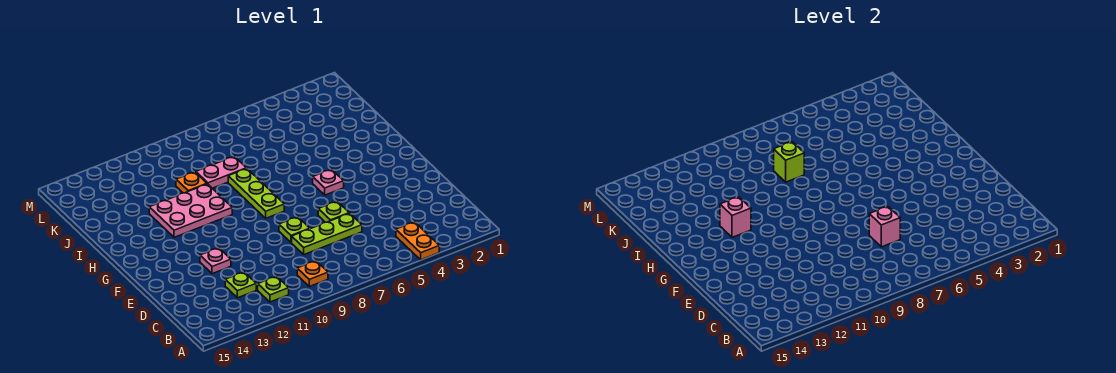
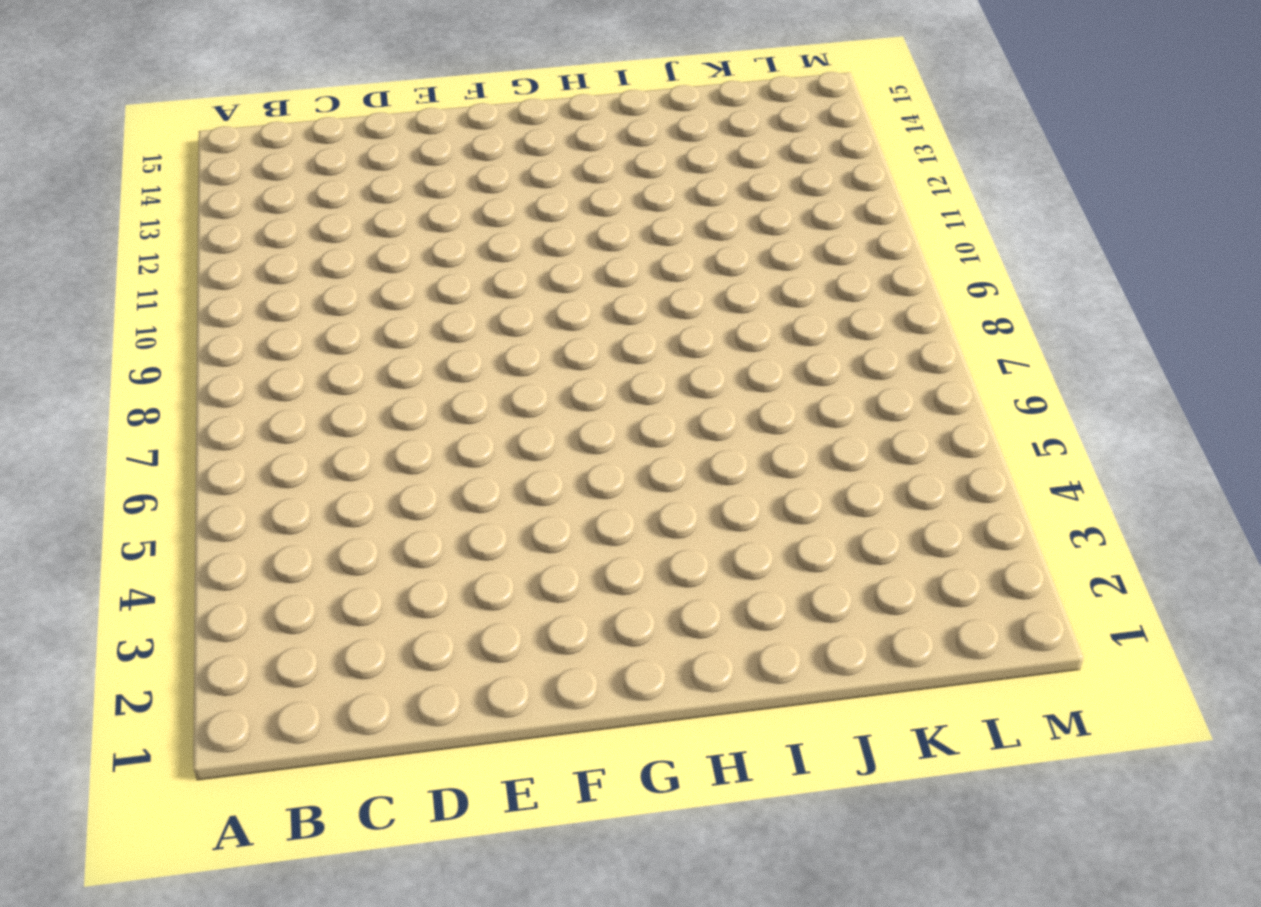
none -> orange plate A4:B4 level 1
none -> orange plate B9 level 1
none -> lime plate B11 level 1

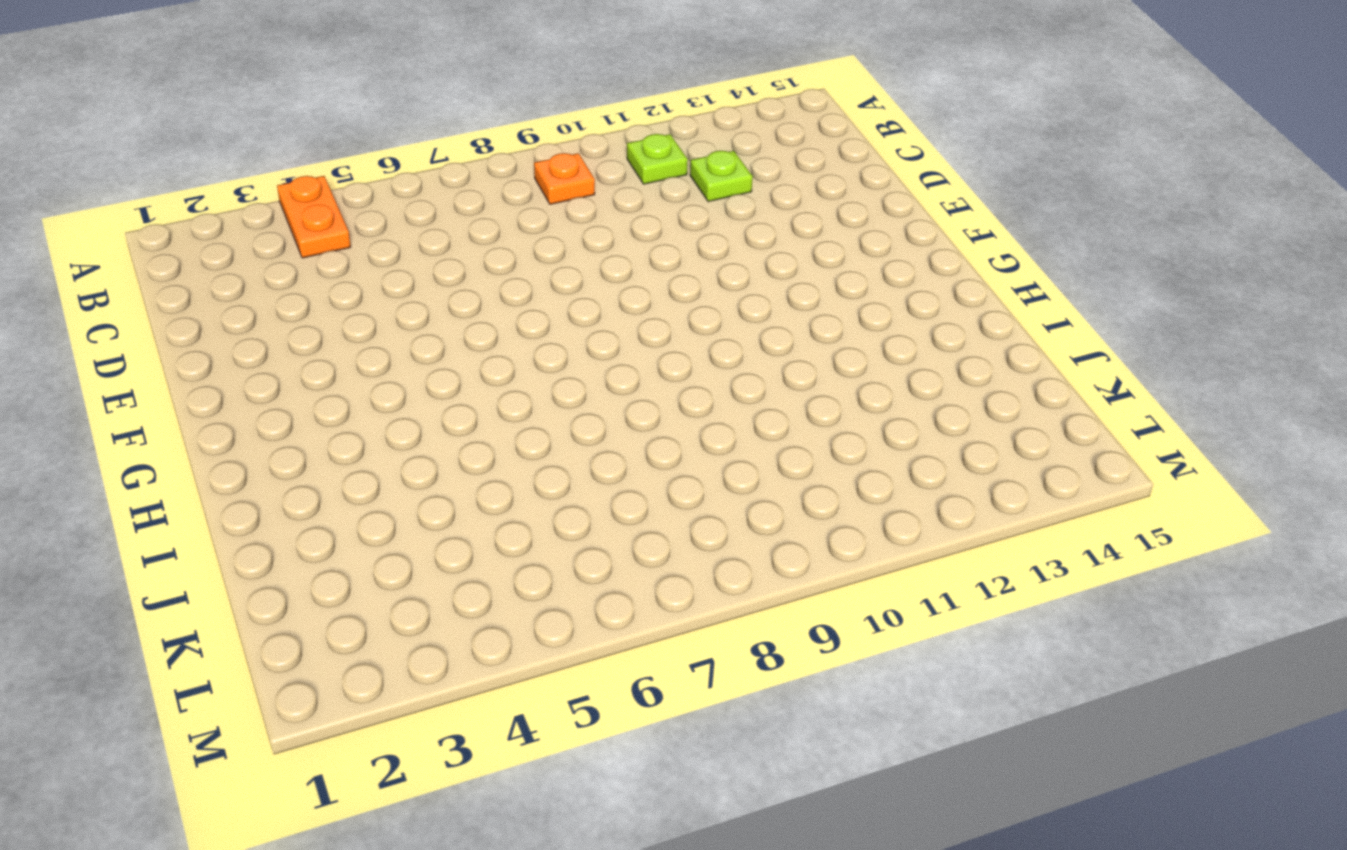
none -> lime plate D6:D8 level 1
none -> lime plate E6 level 1
none -> lime plate E8 level 1

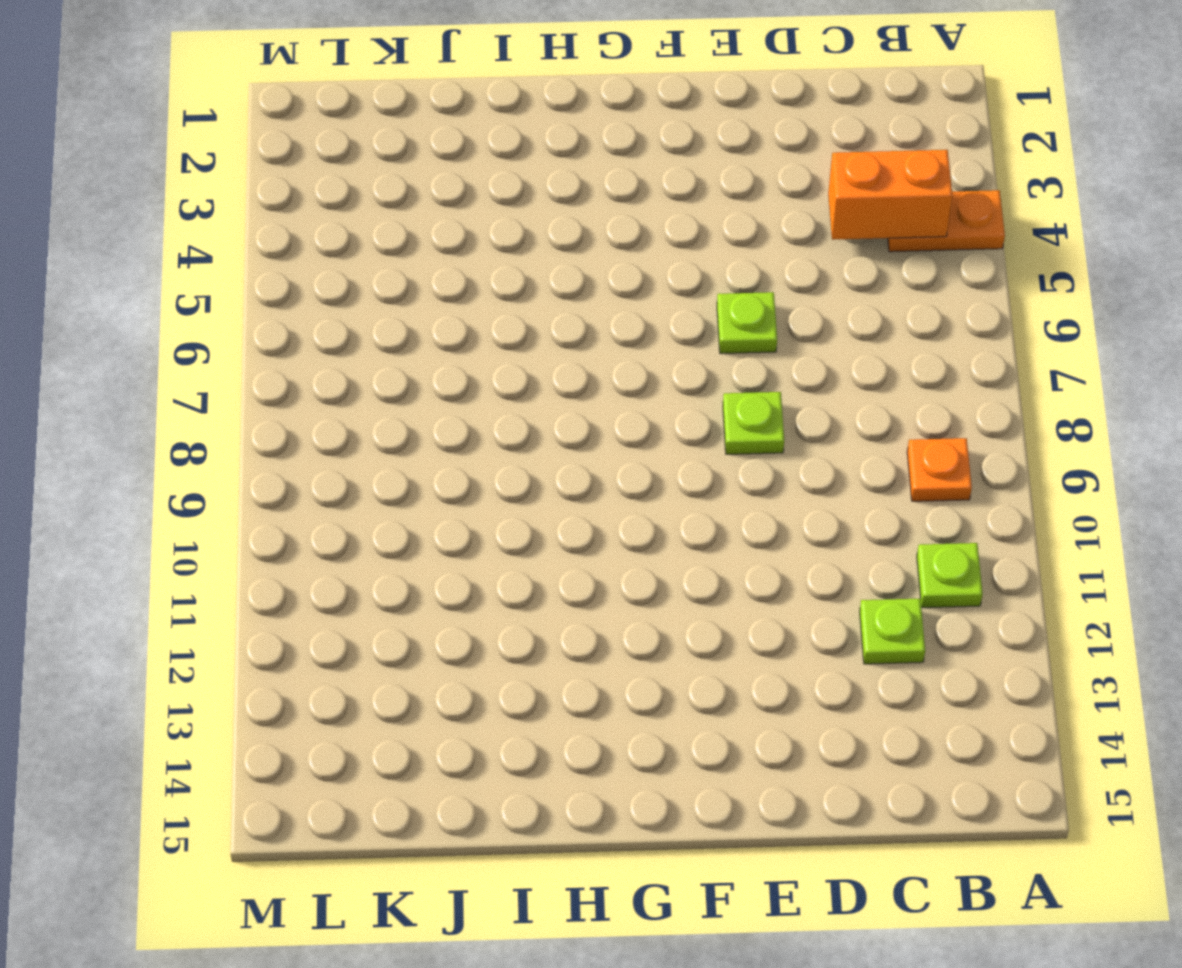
orange brick B4:C4 level 2 -> none
none -> lime plate D6:D8 level 1
none -> pink plate E12 level 1
none -> pink plate G5 level 1

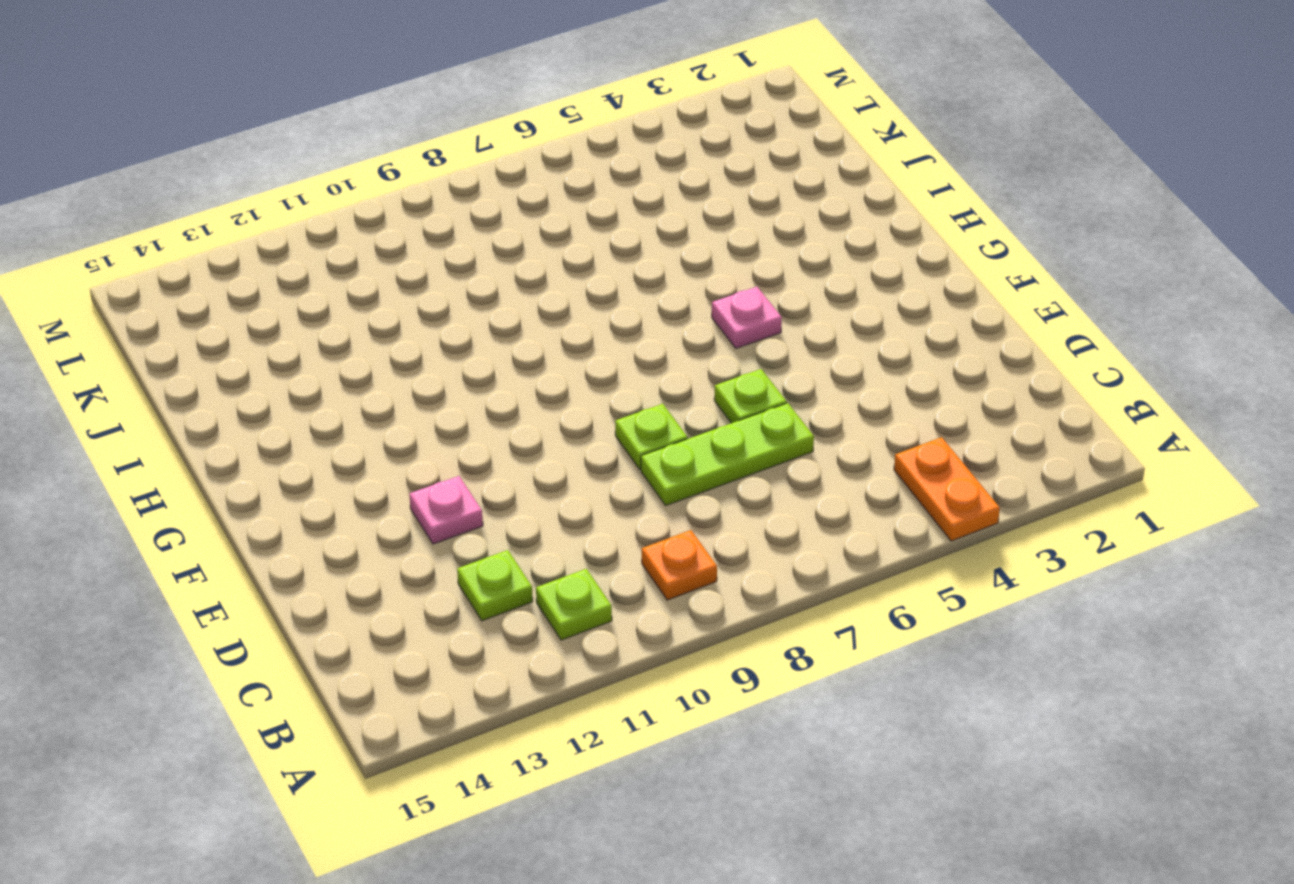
none -> lime plate G8:I8 level 1
none -> pink plate H10:I12 level 1
none -> pink plate J8:J9 level 1

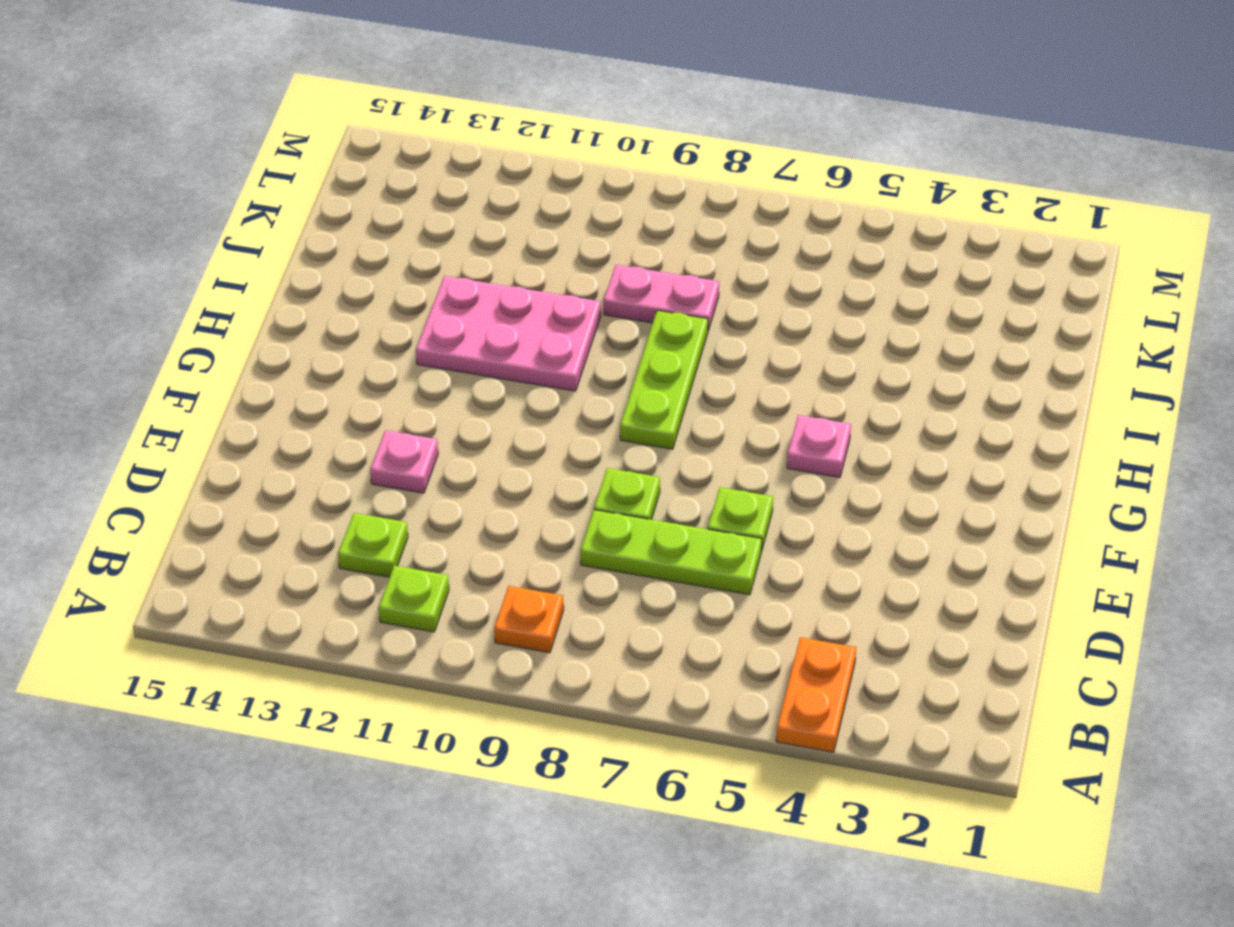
none -> orange plate J10 level 1
none -> pink brick D7 level 2
none -> pink brick H12 level 2

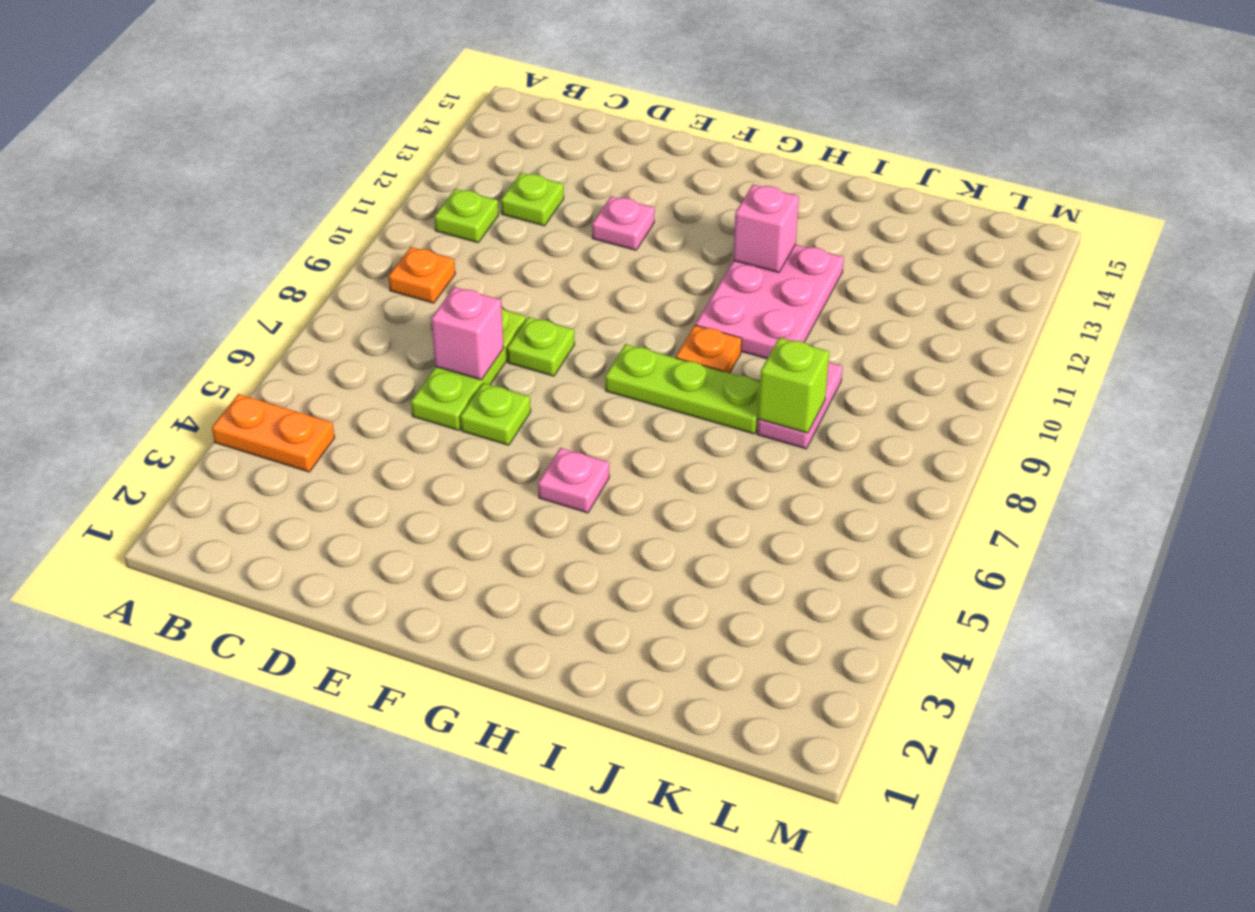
orange plate H9 level 1 -> orange plate J10 level 1

